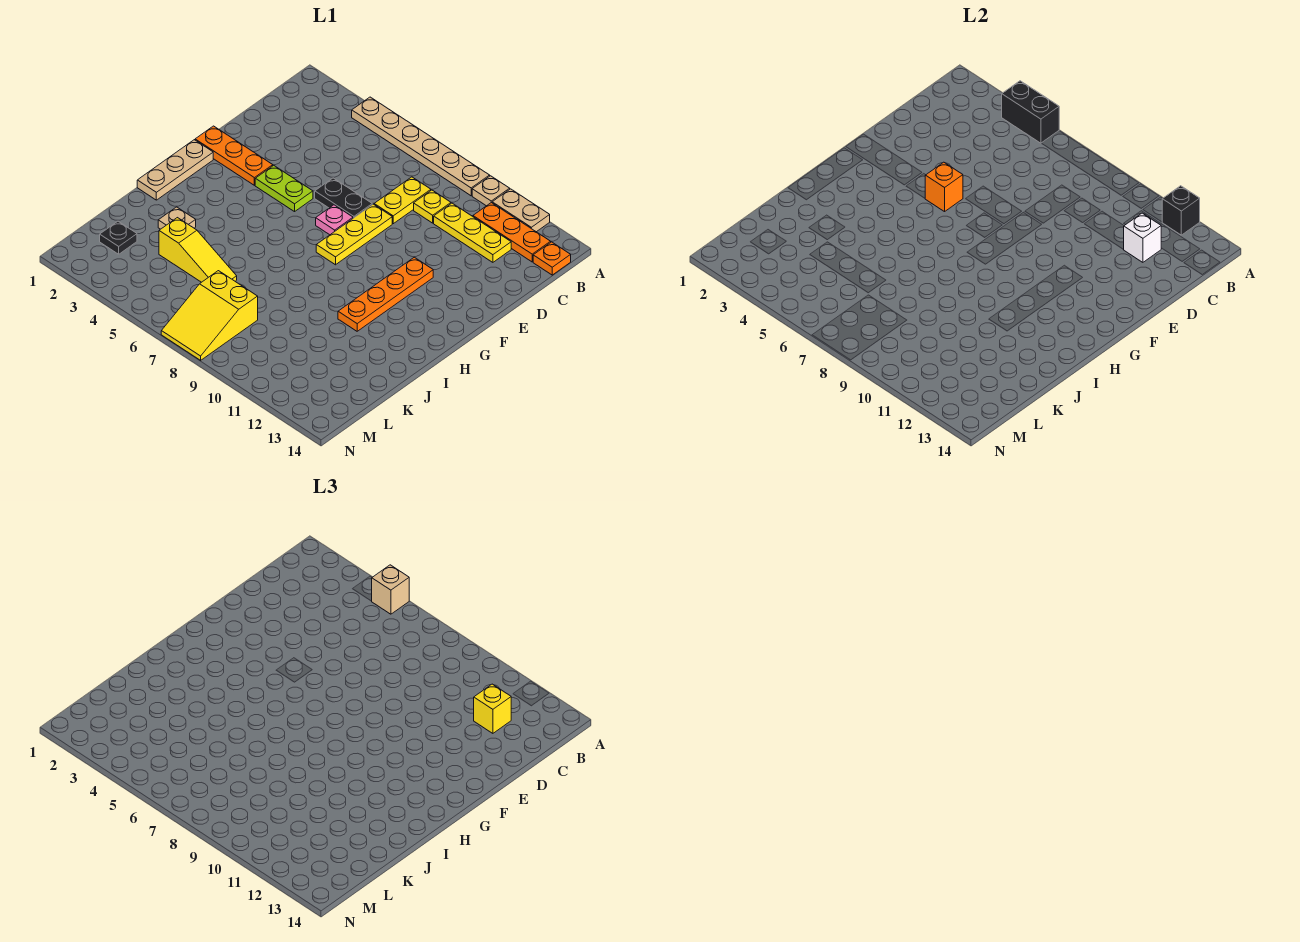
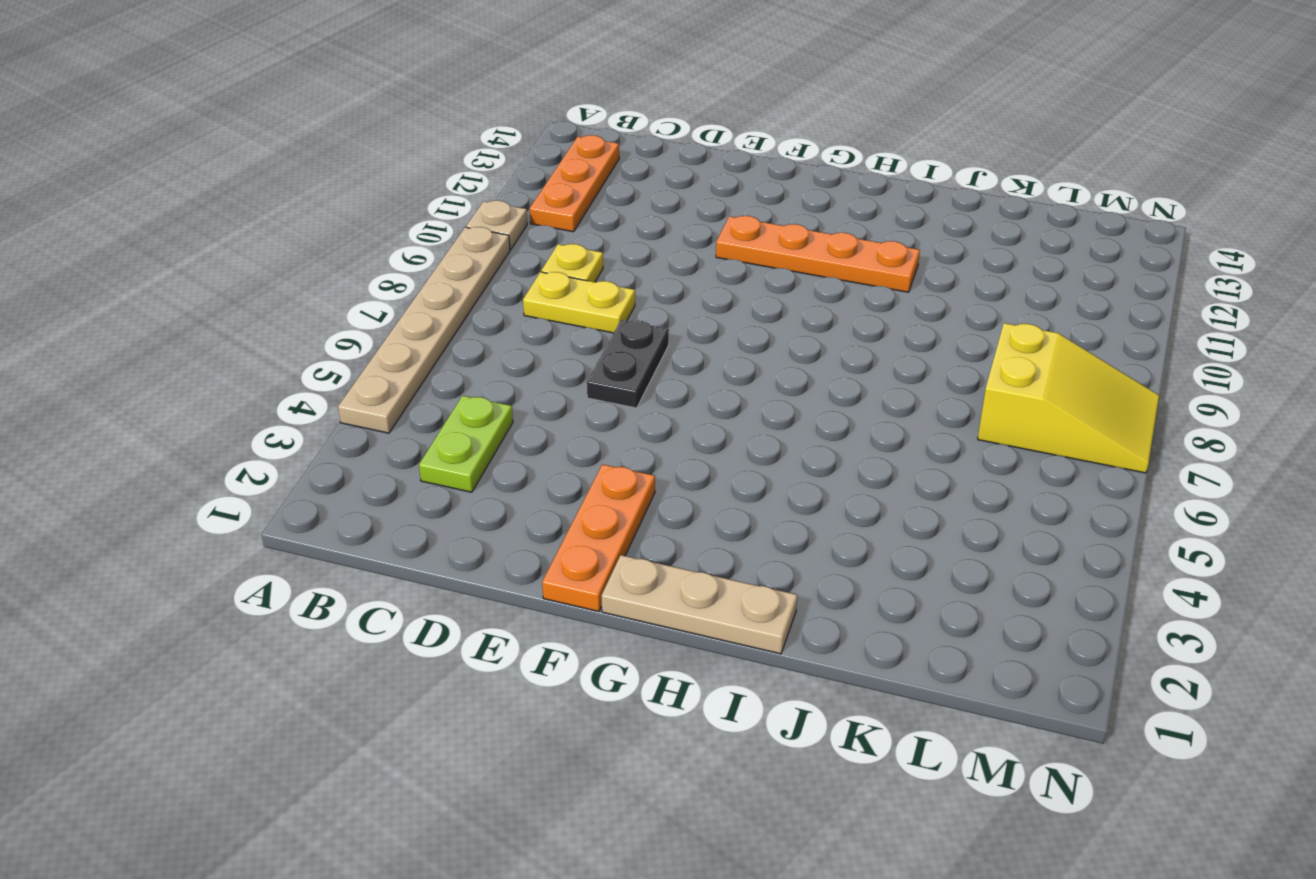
lime plate C3:C4 level 1 -> lime plate F4:F5 level 1
none -> tan plate A11:A12 level 1
none -> orange plate B14 level 1
none -> yellow plate C10:C12 level 1

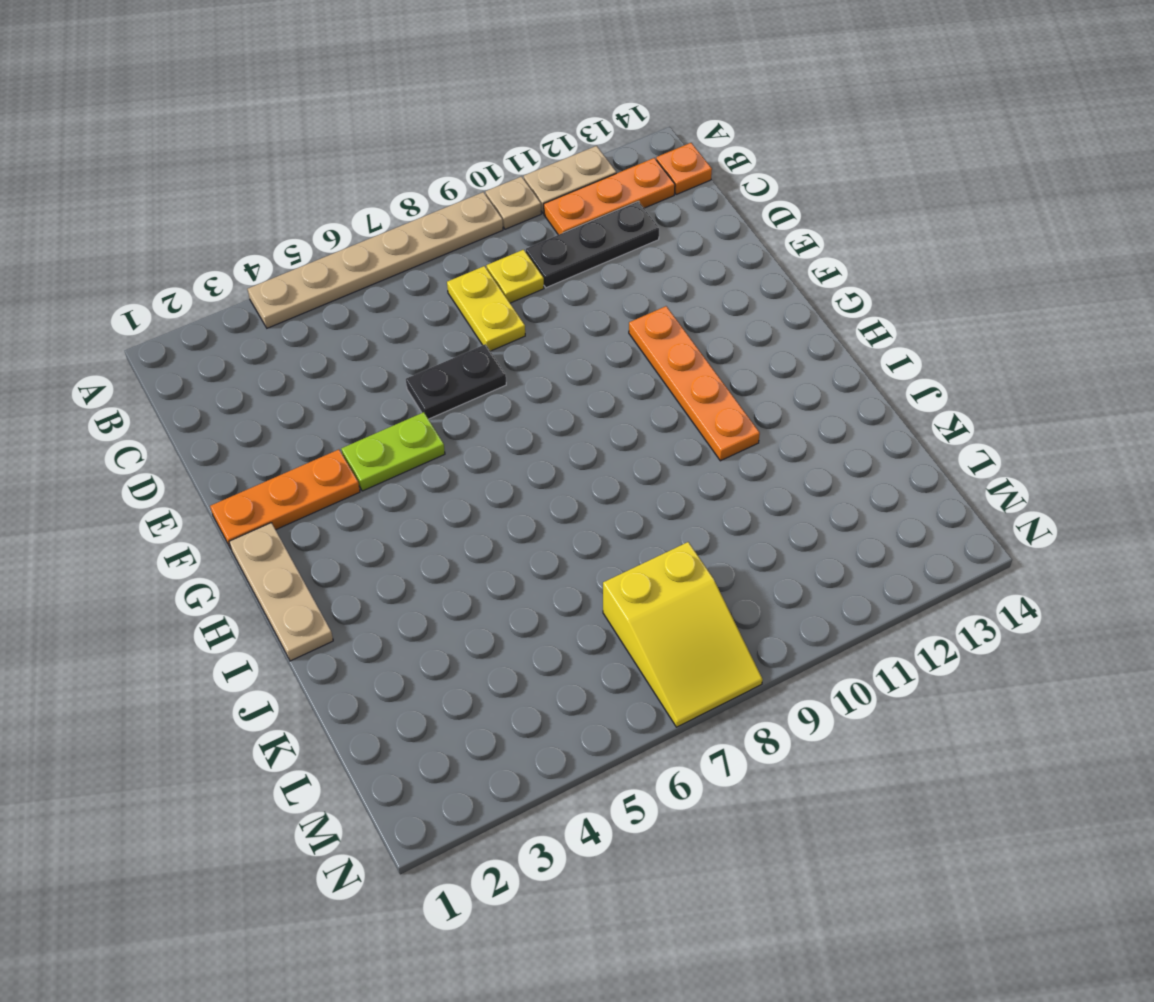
black plate C10:C12 level 1 -> yellow plate C10:C12 level 1
none -> yellow plate E8:G8 level 1
none -> pink plate F7 level 1
none -> tan plate J3 level 1

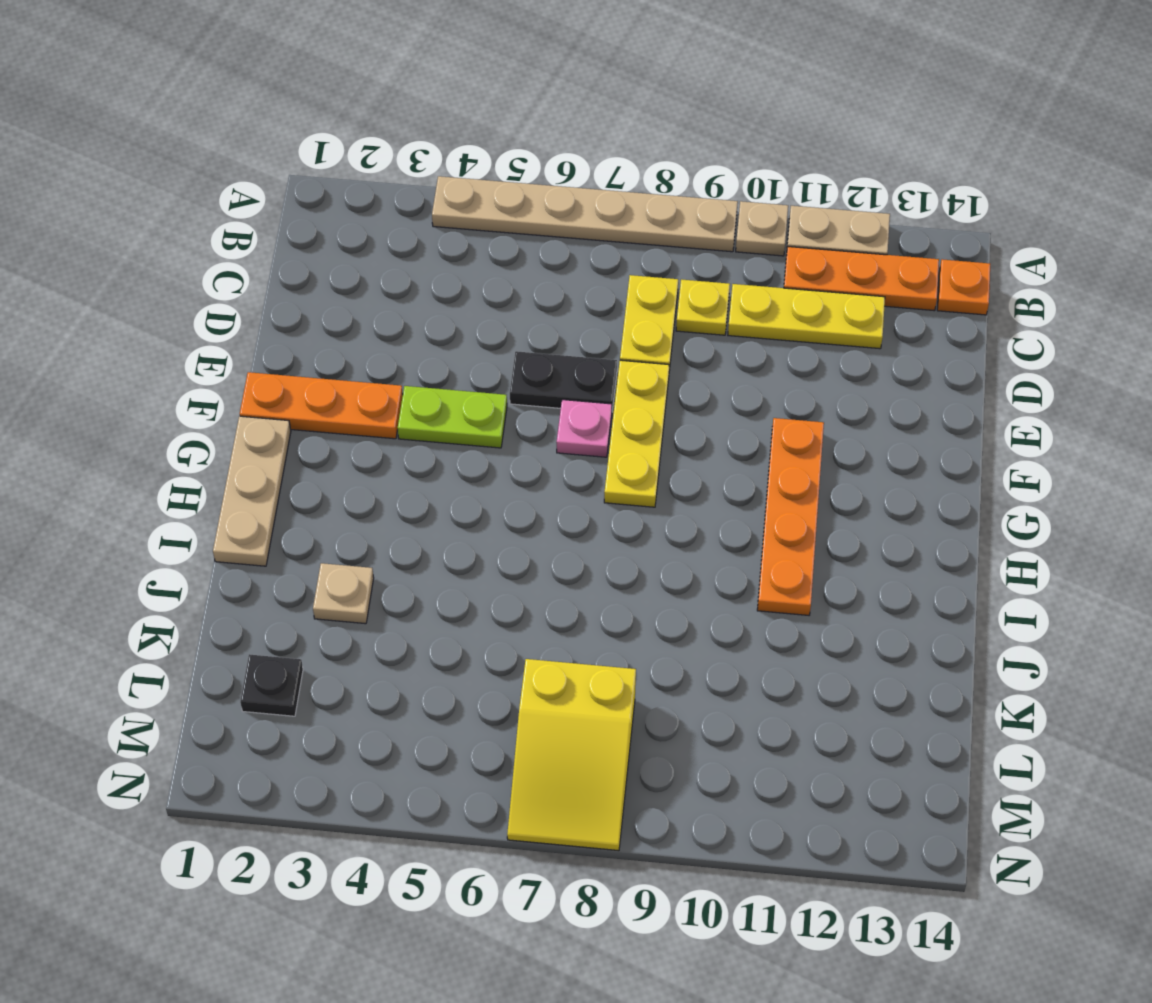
none -> yellow slope K4:K6 level 1 top 4
none -> black brick A4:A5 level 2
none -> black brick A12 level 2

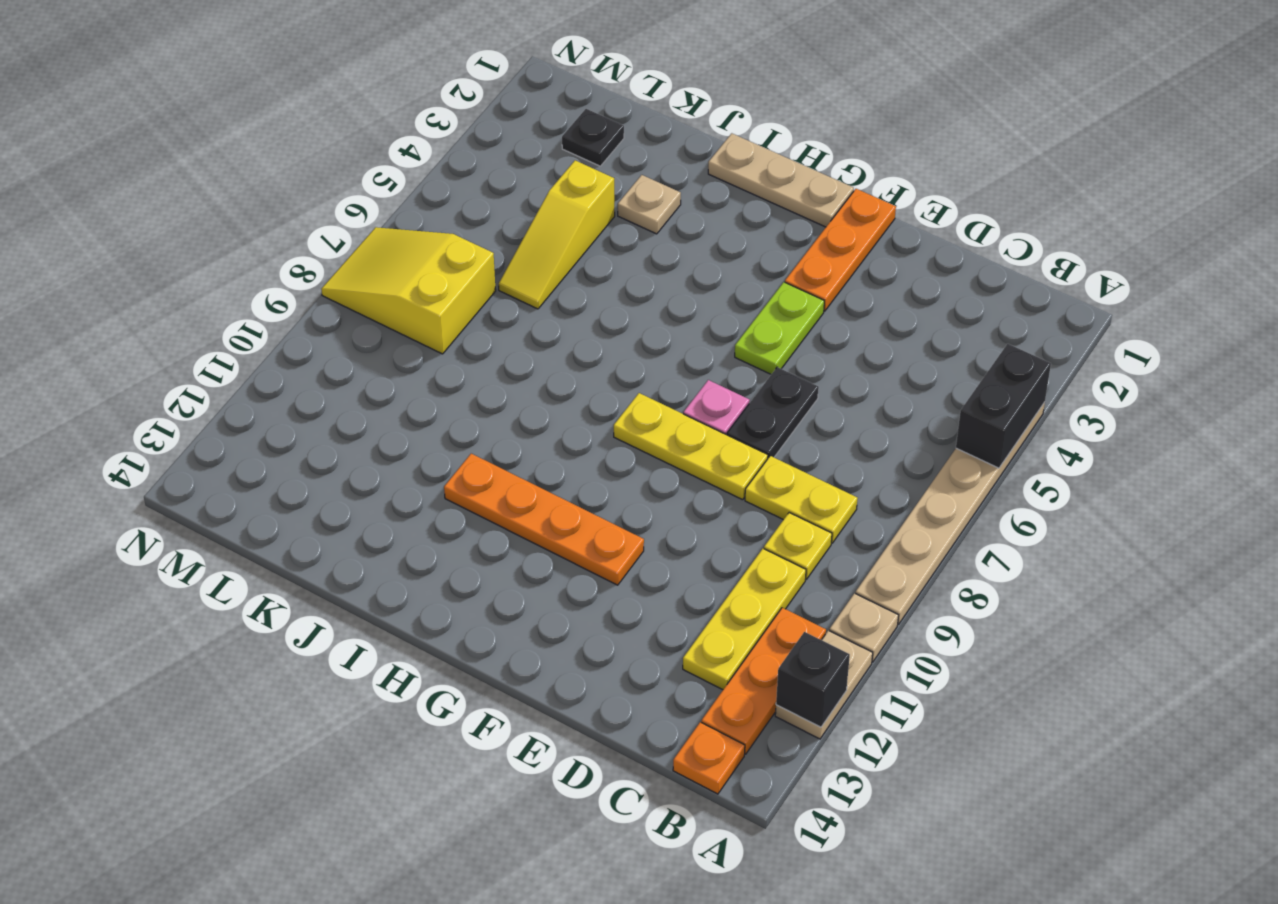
none -> white brick C12 level 2
none -> orange brick F5 level 2
none -> tan brick A5 level 3

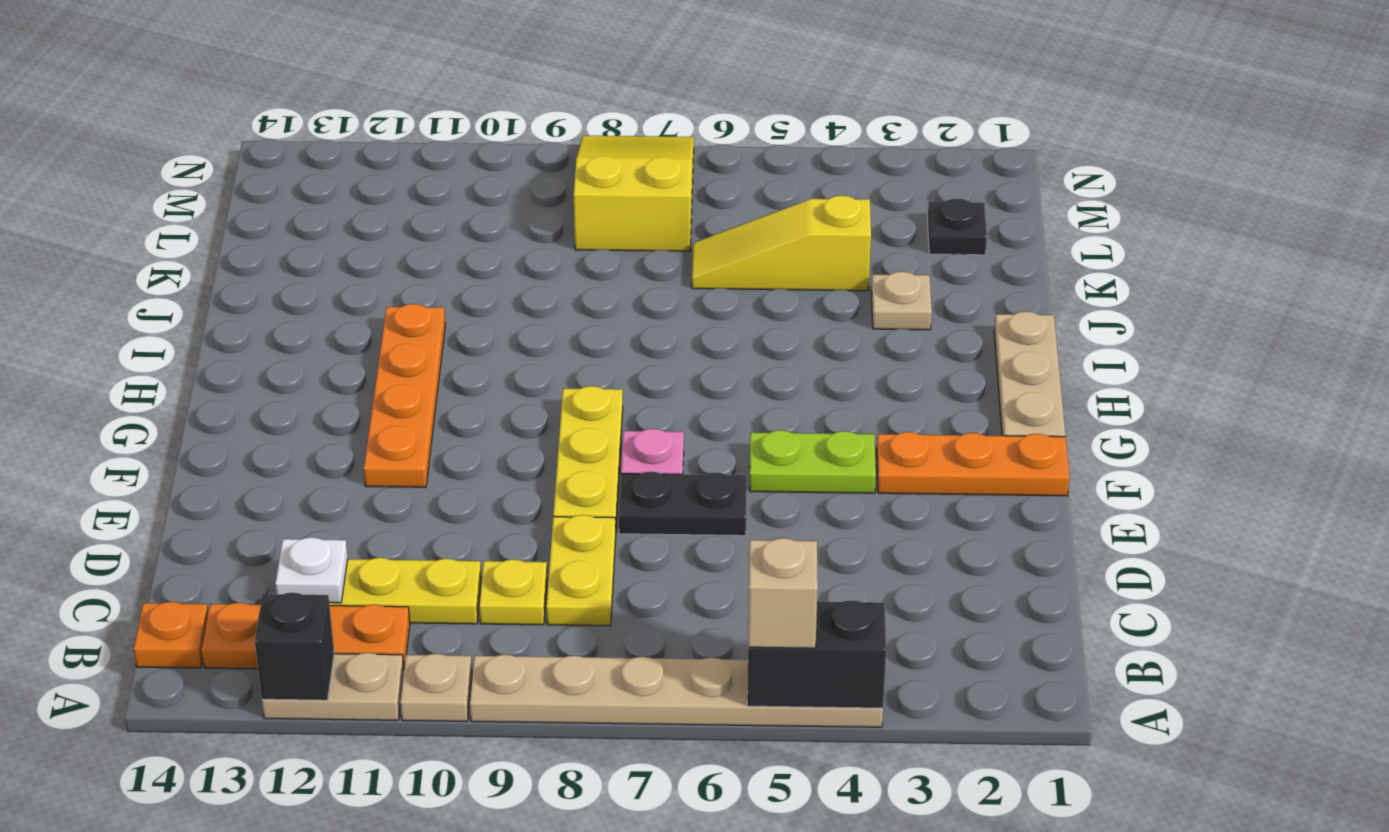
white plate C12 level 2 -> white brick C12 level 2
none -> orange brick F5 level 2
none -> yellow brick C12 level 3

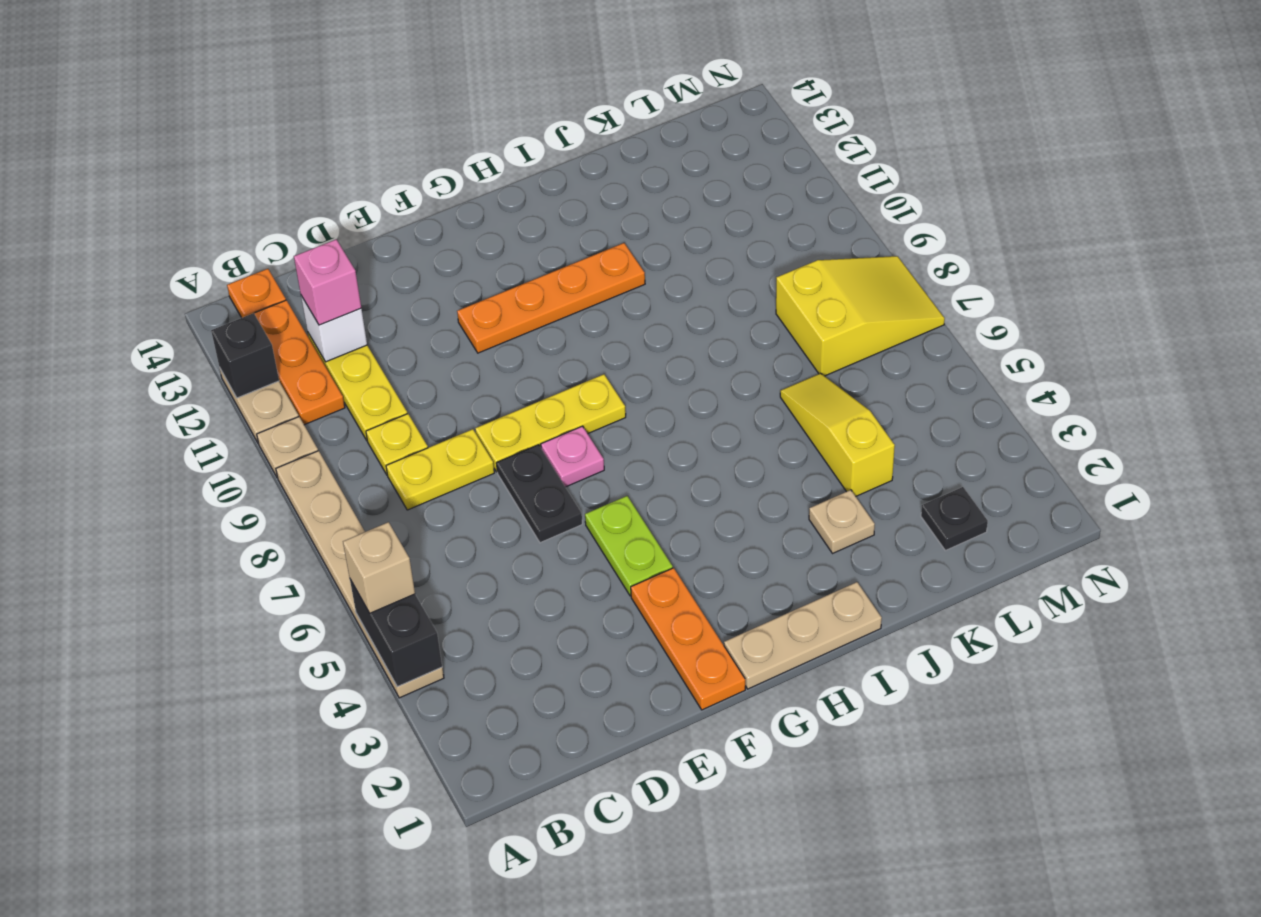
pink brick C12 level 3 -> yellow brick C12 level 3
none -> orange brick F5 level 2

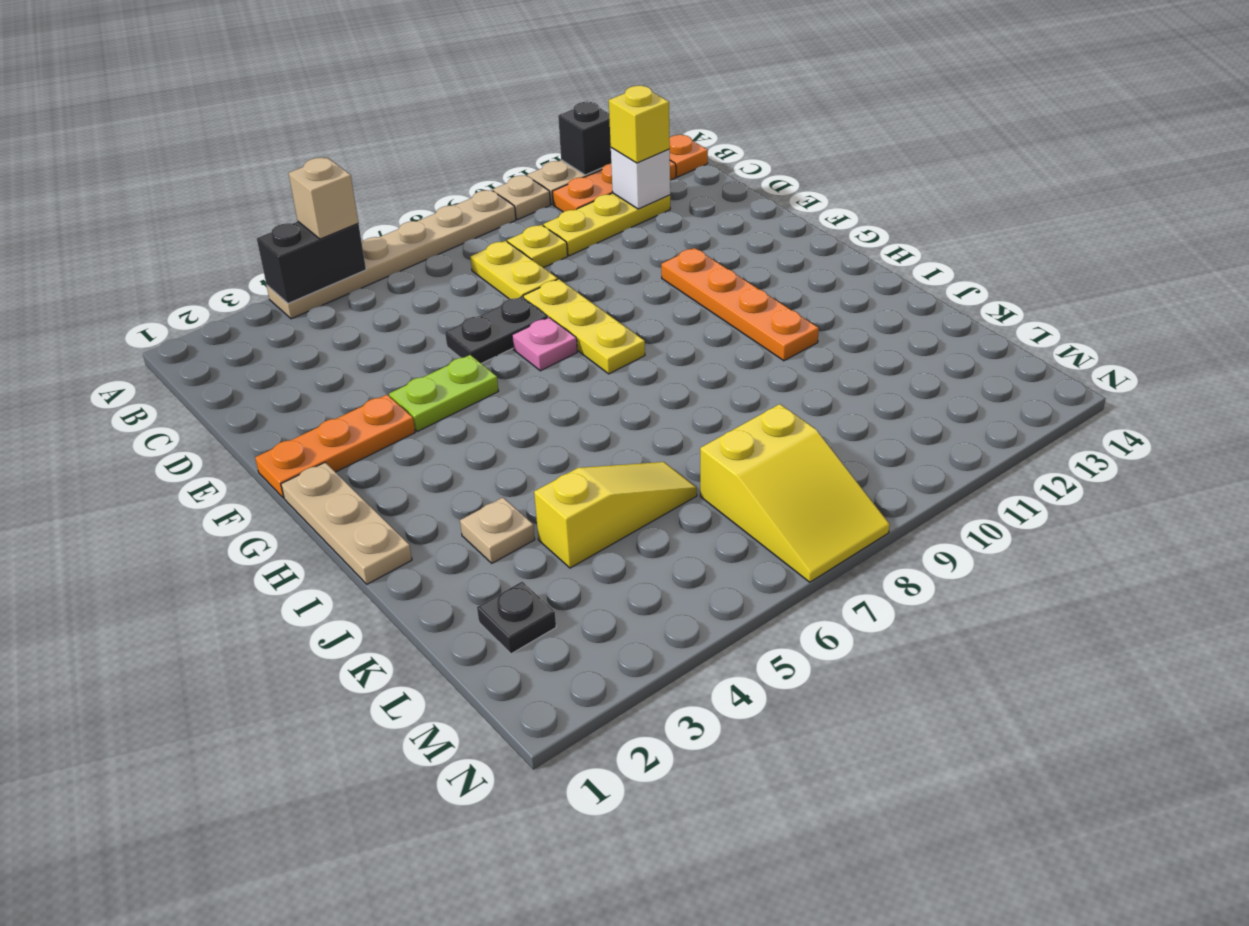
none -> orange brick F5 level 2

